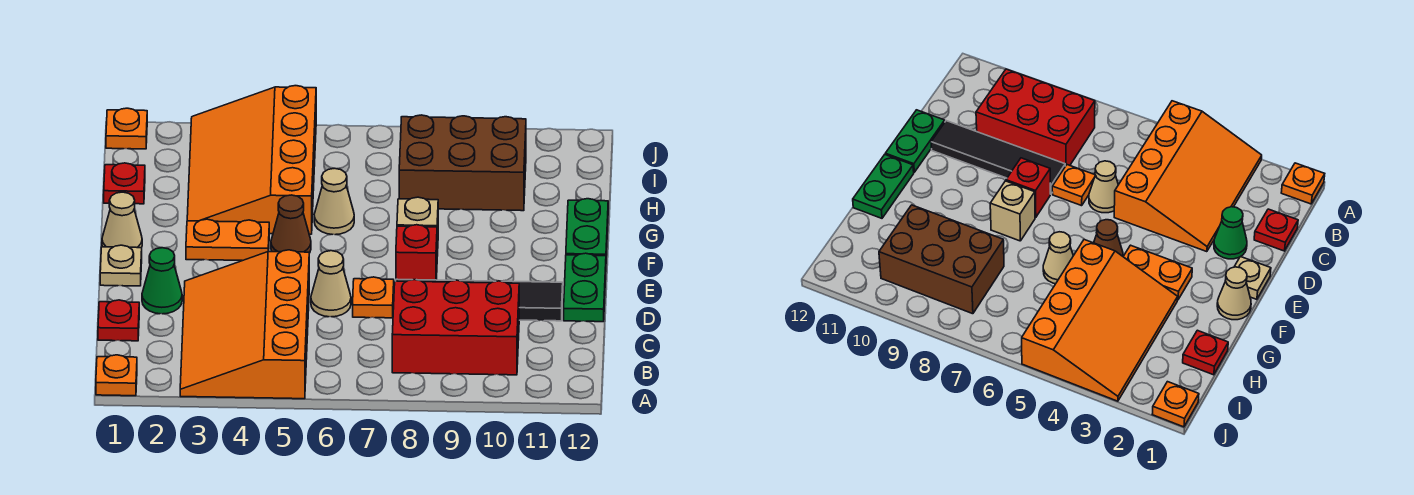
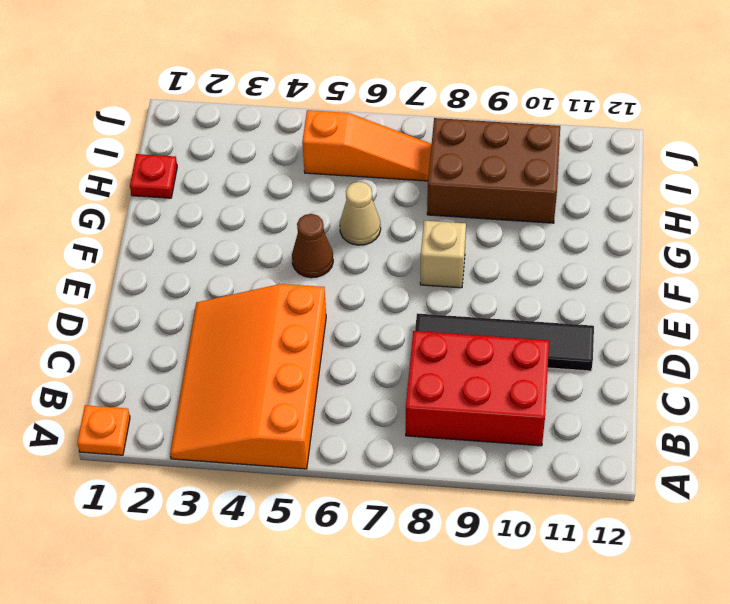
orange slope I5:I7 level 1 top 5 -> orange slope G3:J5 level 1 top 5
none -> red plate C1 level 1
none -> green cone D2 level 1
none -> tan cone D6 level 1

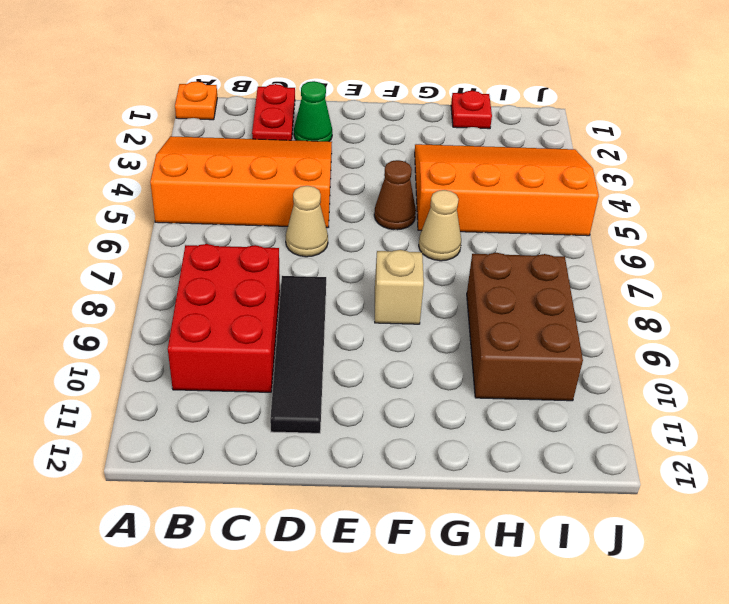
red plate C1:C2 level 1 -> red plate C1 level 1
none -> orange plate D7 level 1
none -> green plate D12:E12 level 1
none -> tan plate E1 level 1

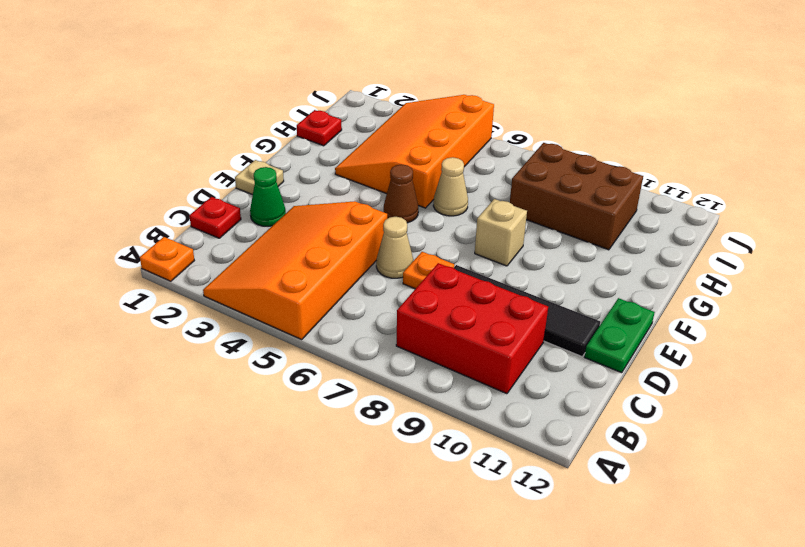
none -> red brick E8 level 1
none -> tan cone F1 level 1
none -> orange plate F3:F4 level 1

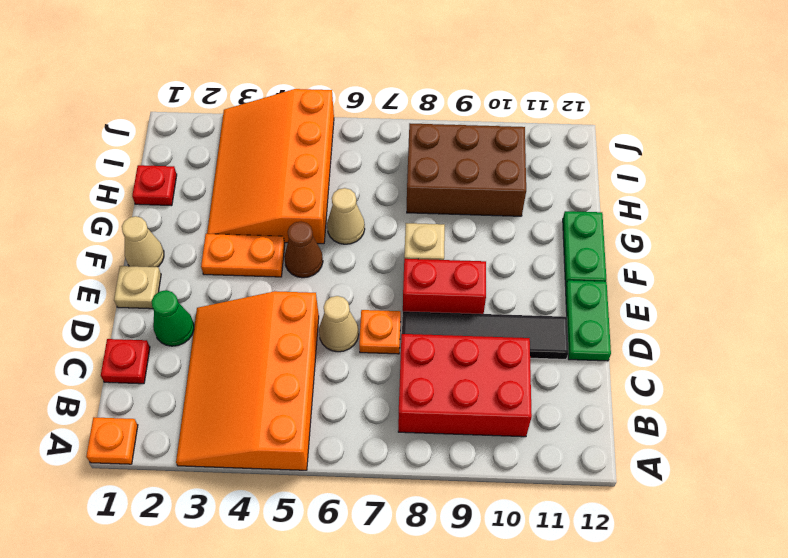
red brick E8:E9 level 1 -> red brick E8 level 1
none -> orange plate J1 level 1

